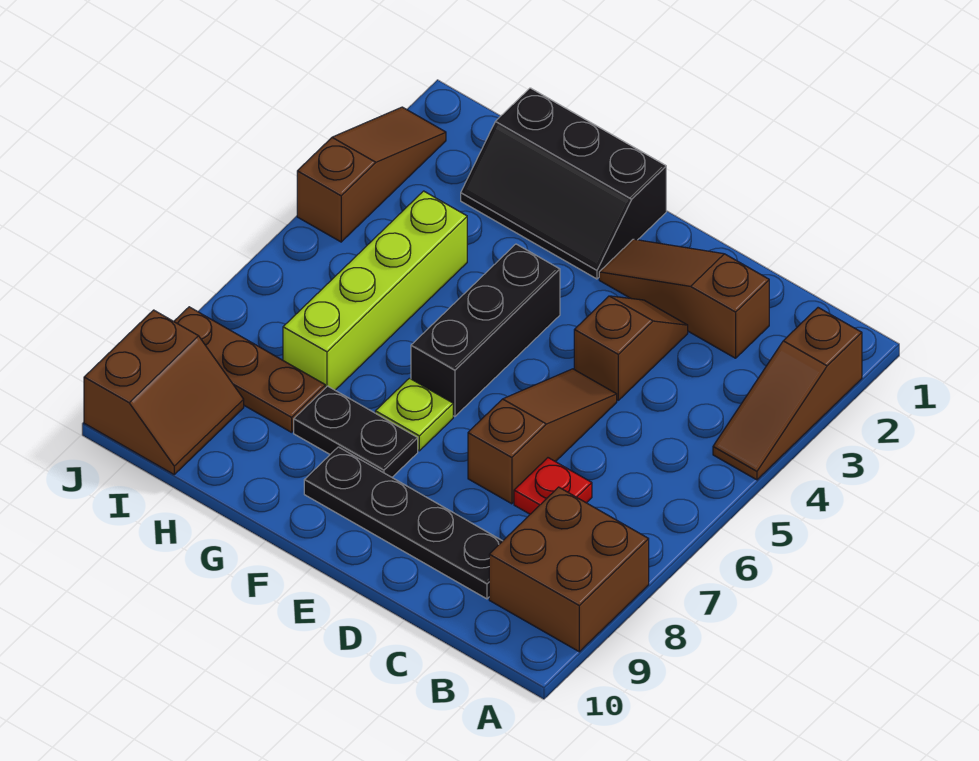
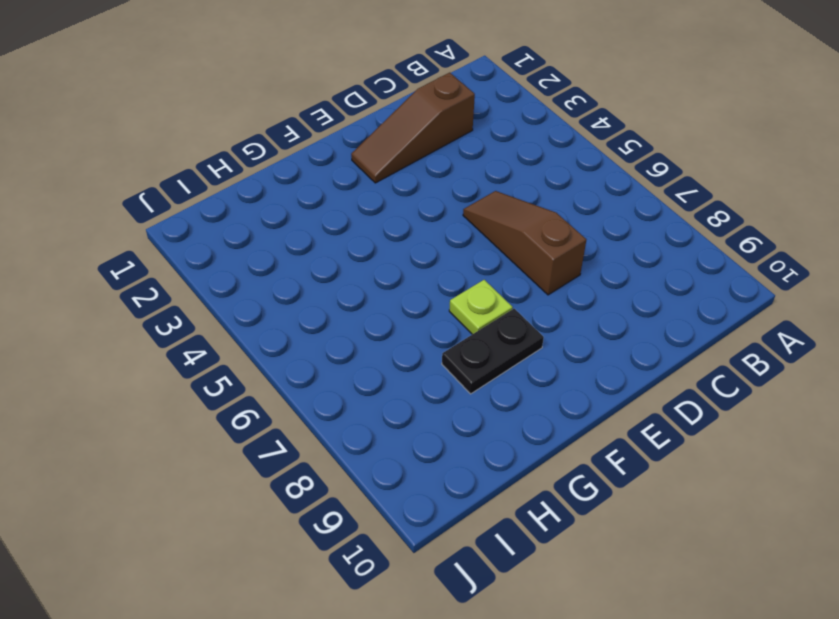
none -> brown slope A2:A4 level 1 top 2
none -> brown brick A8:B9 level 1
none -> red plate C7 level 1

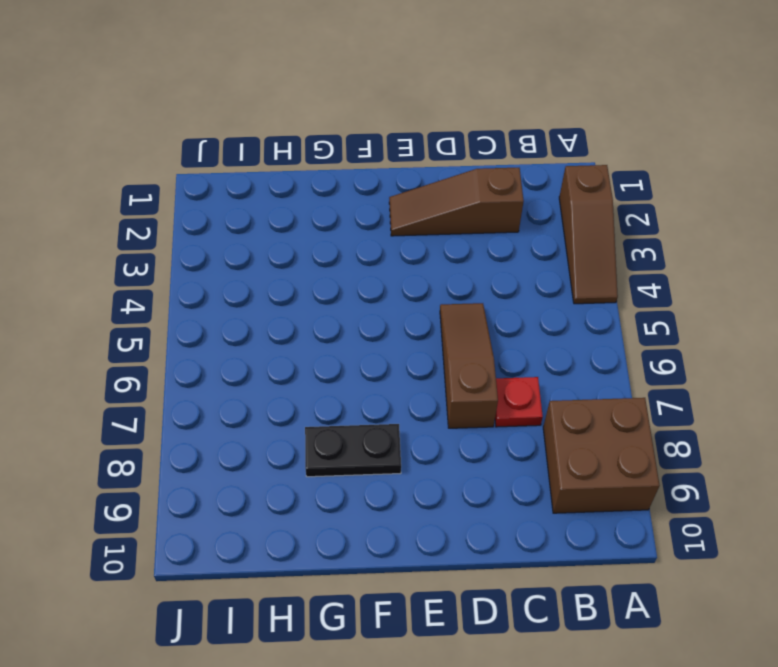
none -> black plate C9:F9 level 1
none -> brown slope D3:D4 level 1 top 4
none -> black slope F1:H2 level 1 top 1

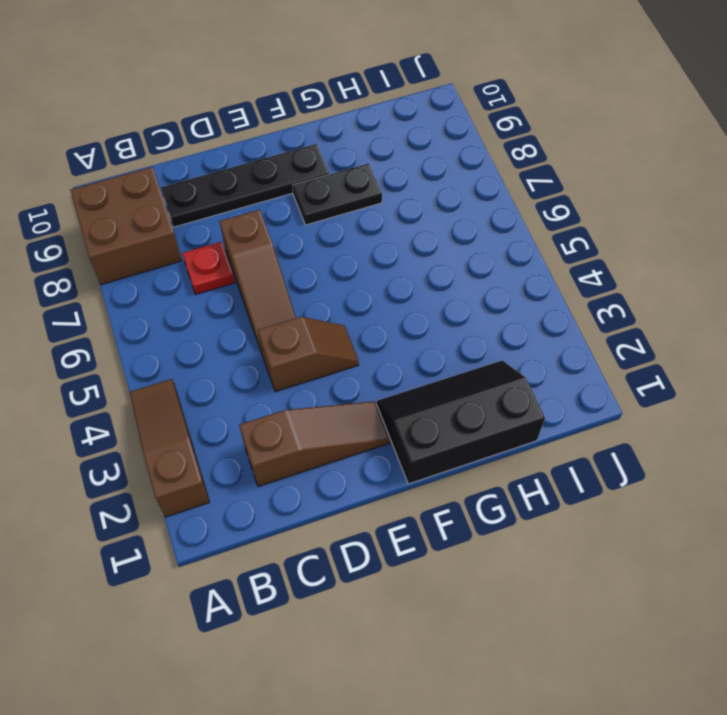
brown slope D4:E4 level 1 top D -> brown slope D3:D4 level 1 top 4
none -> black brick F4:F6 level 1
none -> lime plate F7 level 1
none -> lime brick H4:H7 level 1

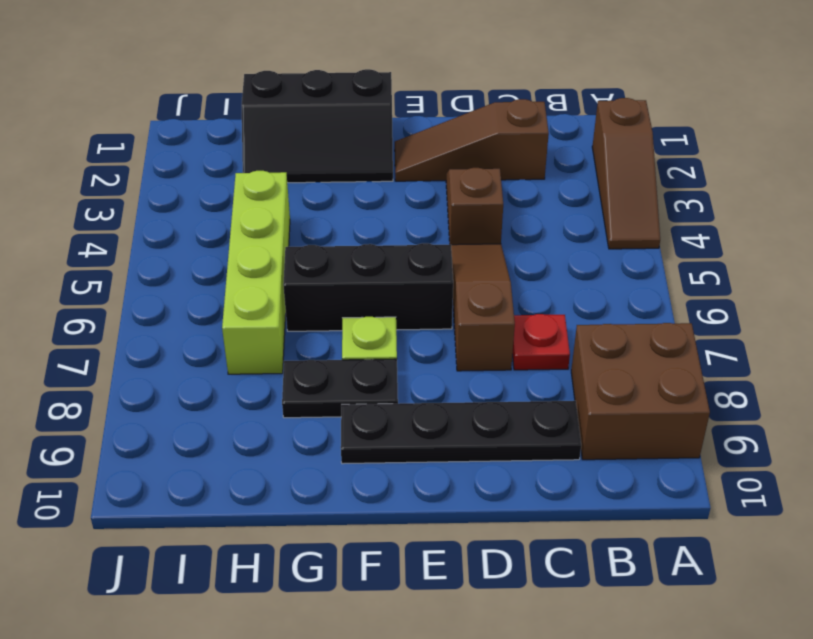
black brick E6:G6 level 1 -> black brick F4:F6 level 1
none -> brown plate H8:J8 level 1
none -> brown slope I9:J10 level 1 top J
none -> brown slope J2:J4 level 1 top 4

